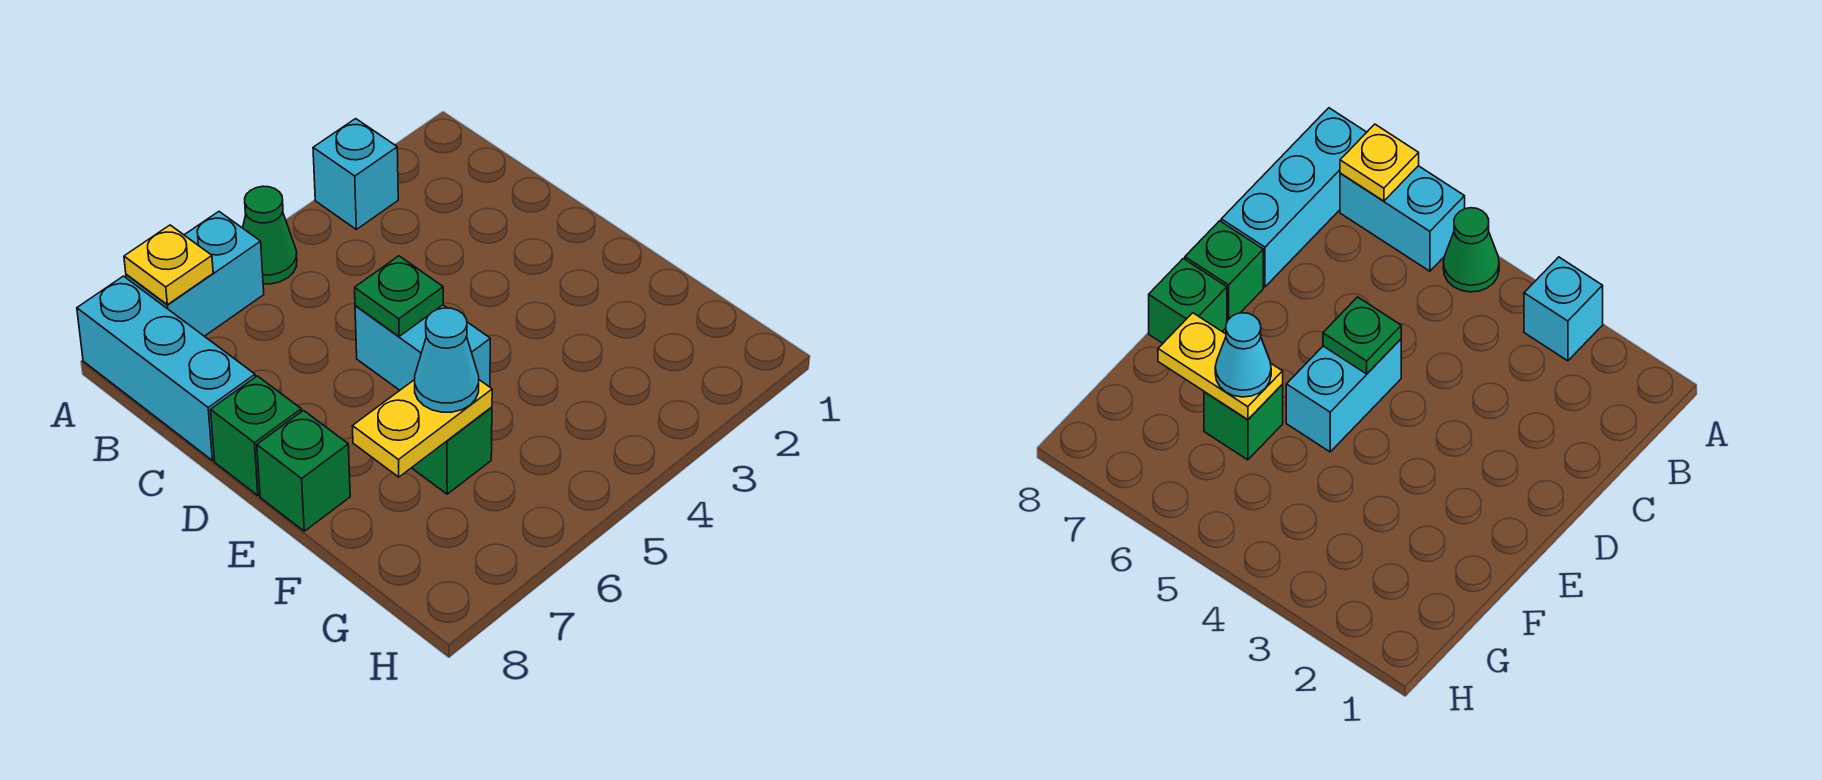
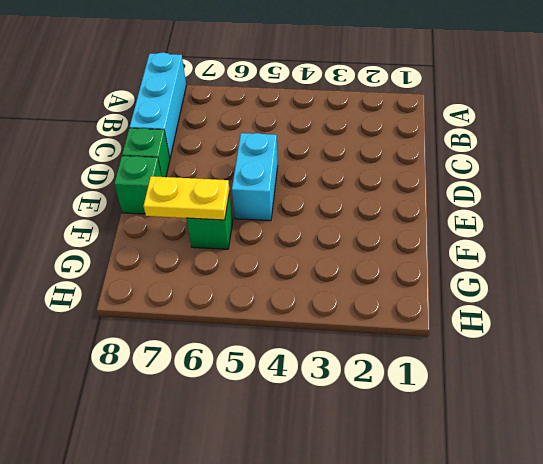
none -> cyan brick A3 level 1
none -> green cone A5 level 1
none -> cyan brick A6:A7 level 1

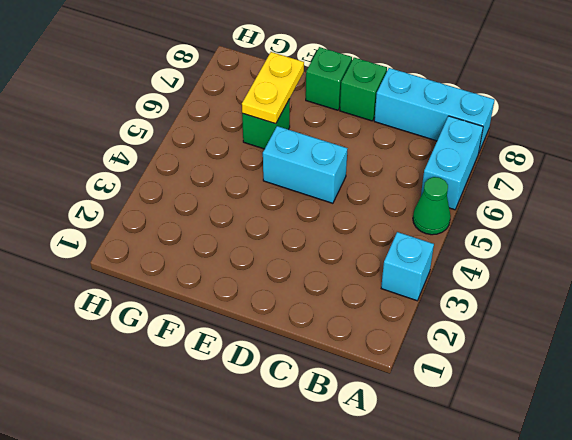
none -> yellow plate A7 level 2
none -> green plate D5 level 2
none -> cyan cone F6 level 3

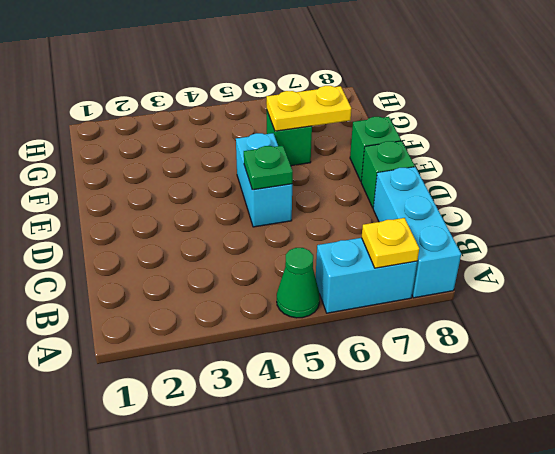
none -> cyan brick A3 level 1
none -> cyan cone F6 level 3

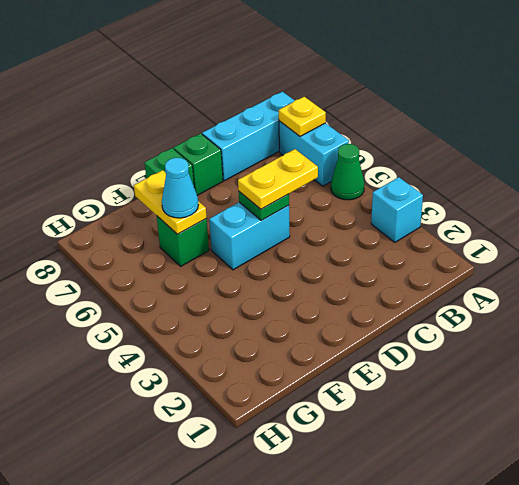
yellow plate C5:D5 level 3 -> none

